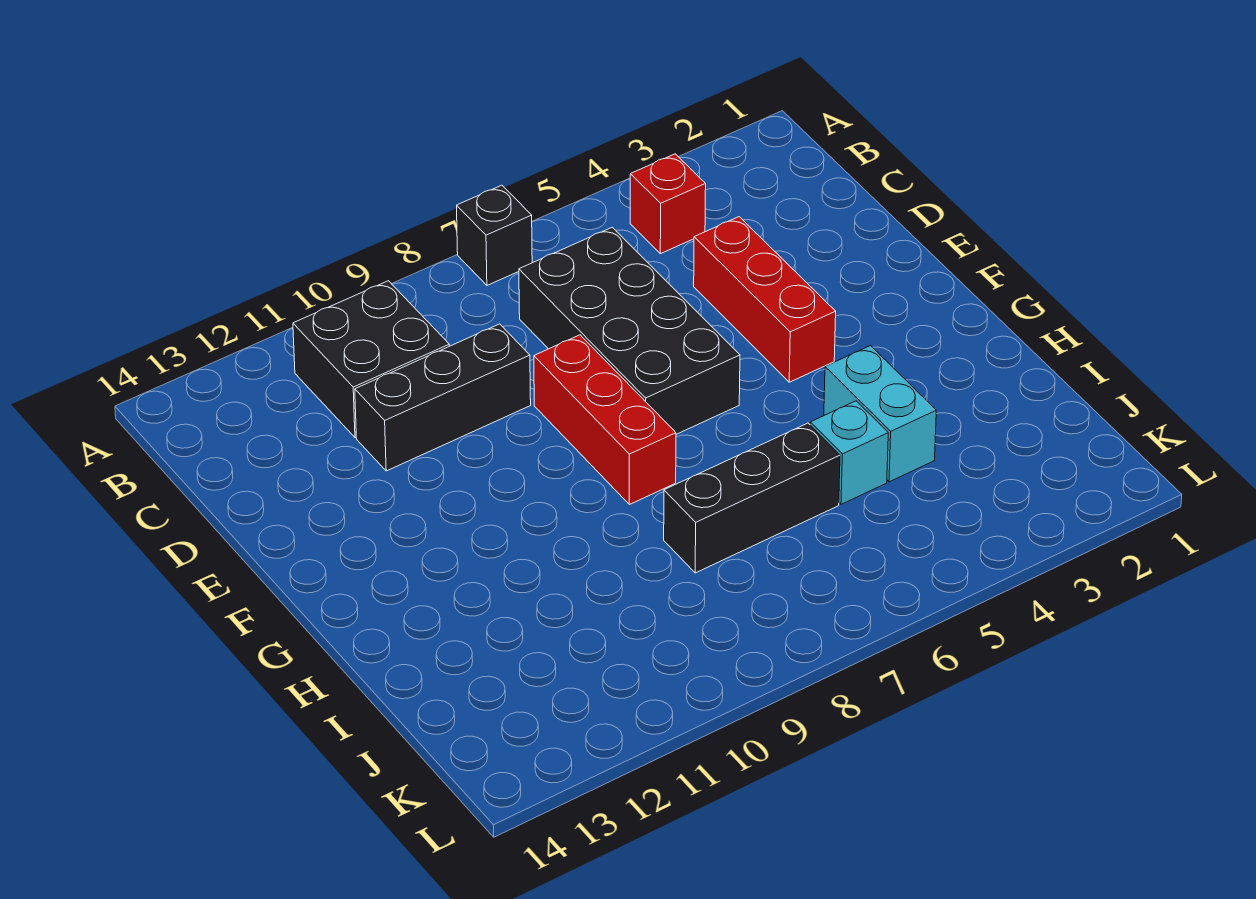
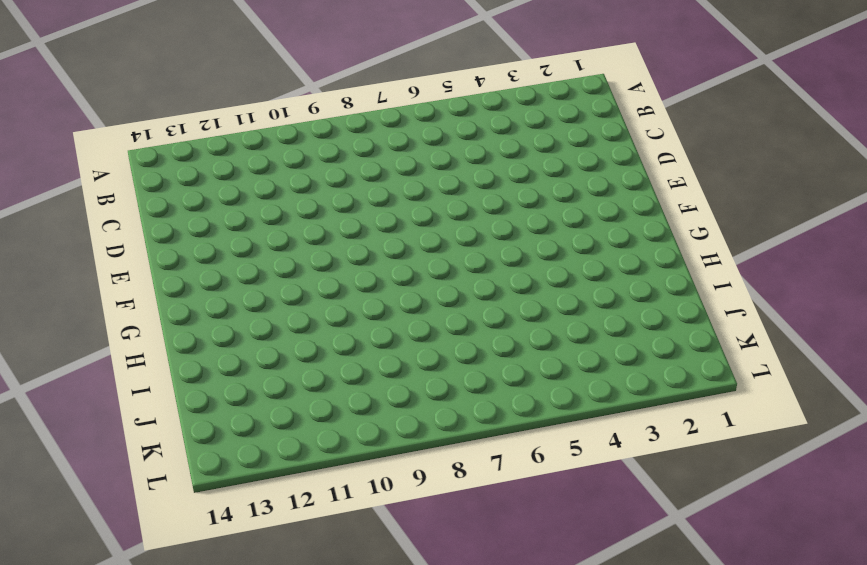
none -> black brick A7 level 1
none -> red brick B4 level 1

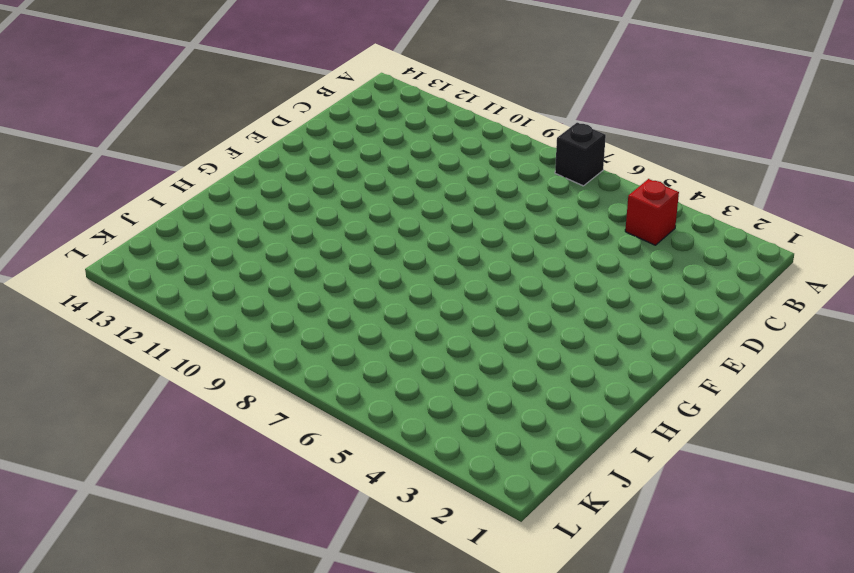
none -> black brick B10:C11 level 1
none -> black brick C6:F7 level 1

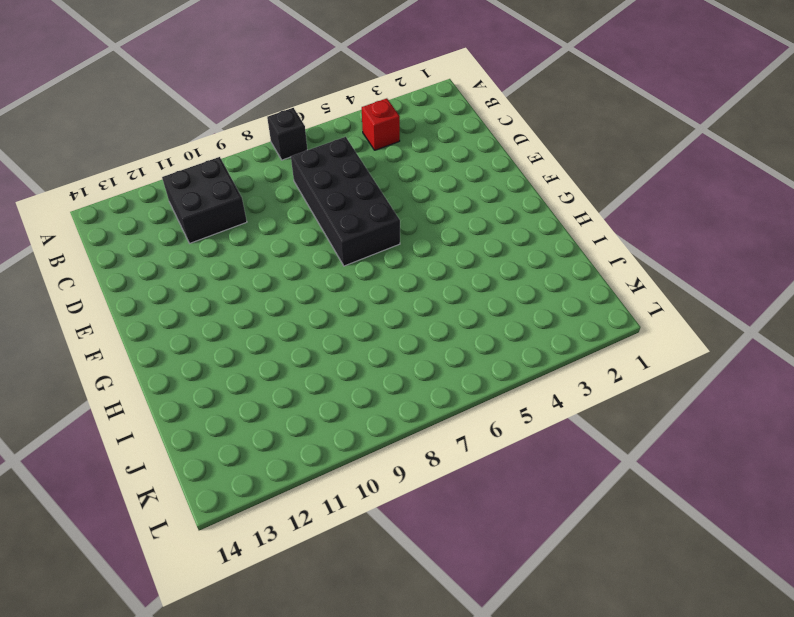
none -> red brick D4:F4 level 1
none -> black brick D9:D11 level 1

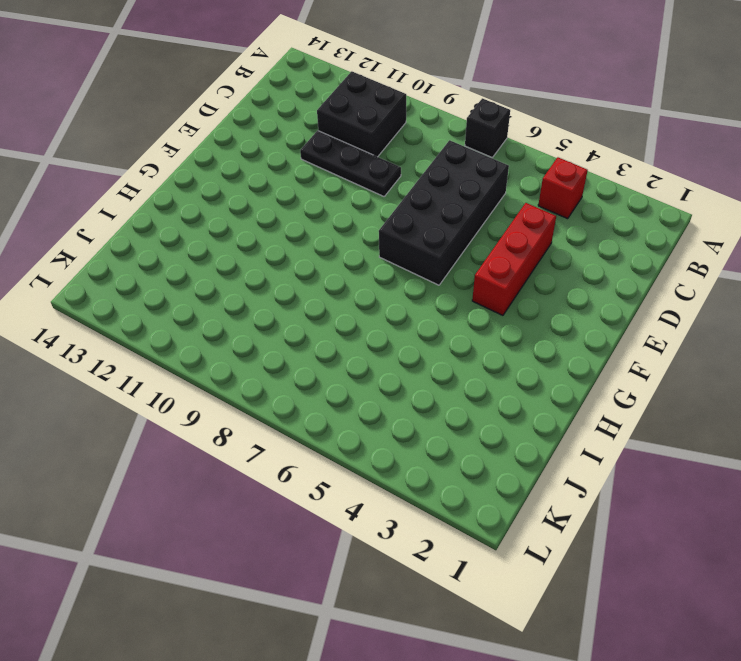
black plate D9:D11 level 1 -> black brick D9:D11 level 1
none -> red brick E8:G8 level 1
none -> cyan brick H4:I4 level 1

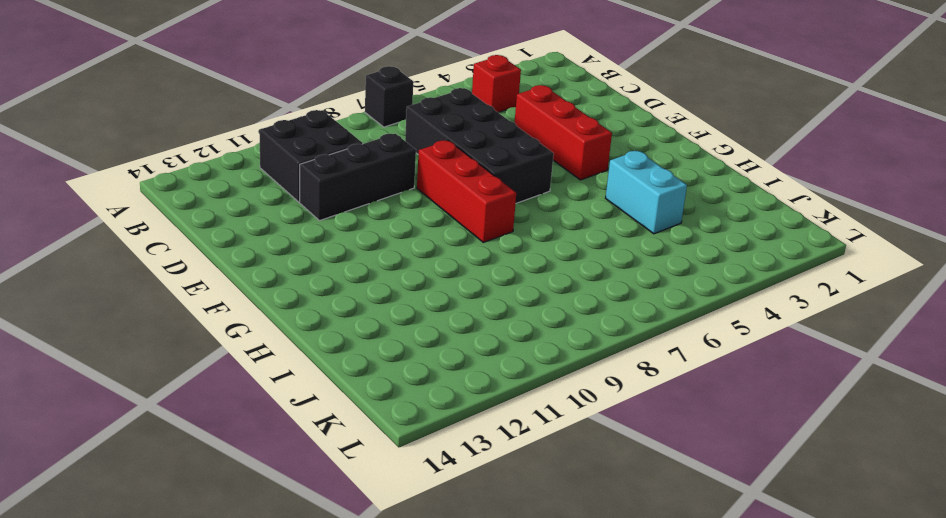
none -> cyan brick I5 level 1
none -> black brick I6:I8 level 1

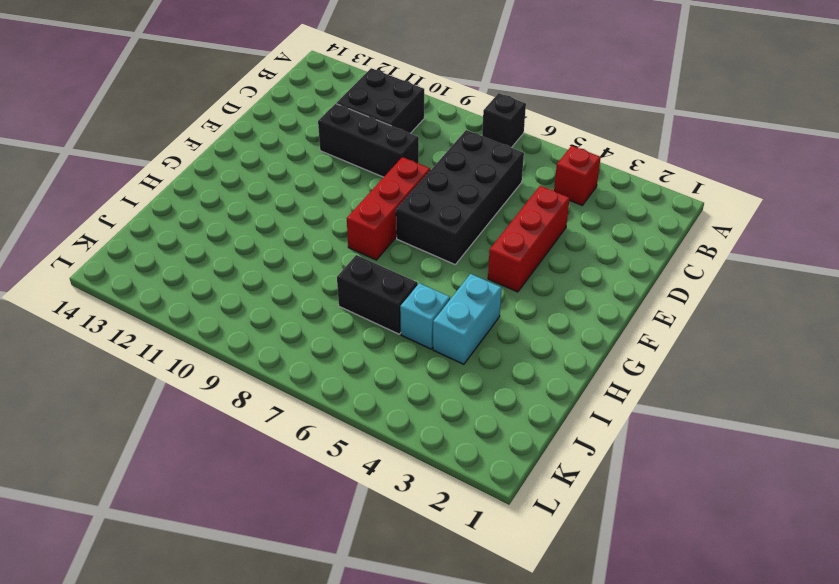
black brick I6:I7 level 1 -> black brick I6:I8 level 1

